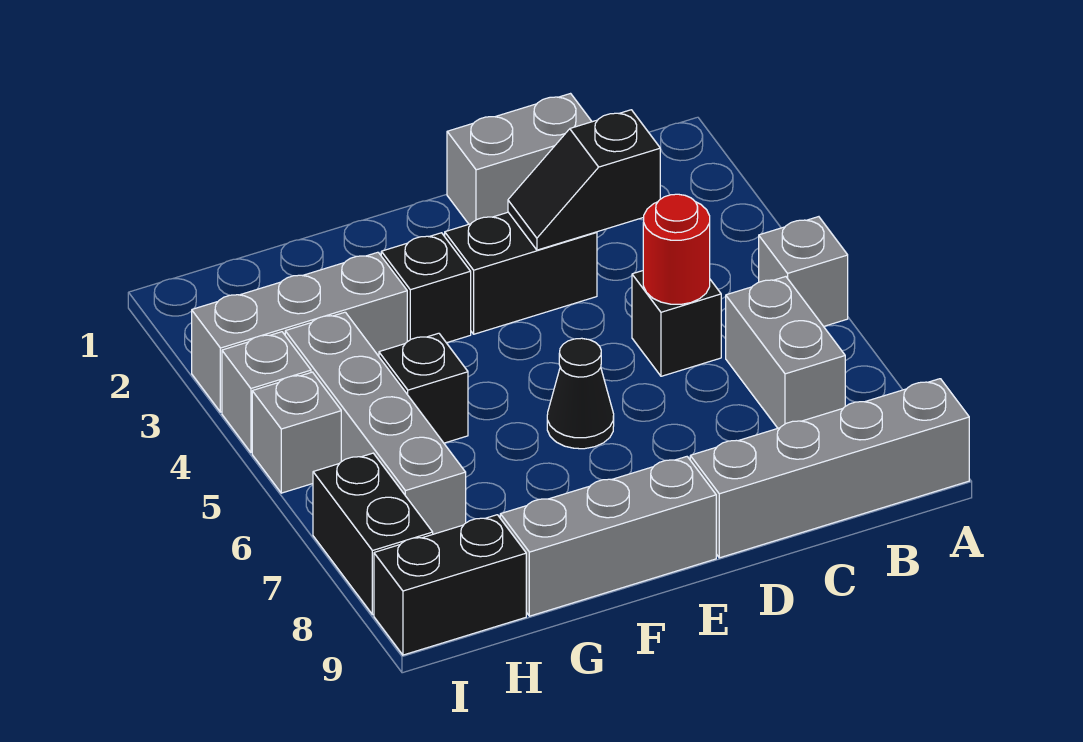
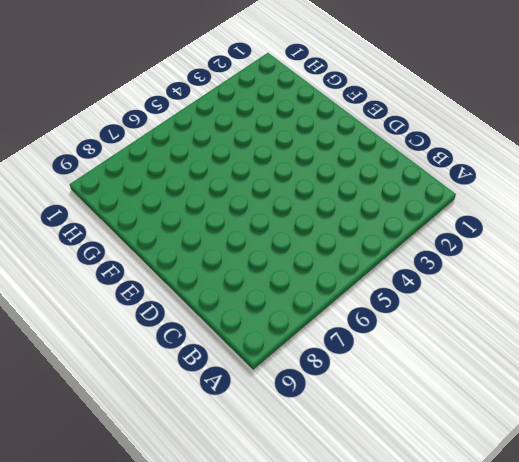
none -> grey brick A5 level 1
none -> grey brick A9:D9 level 1
none -> grey brick B6:B7 level 1

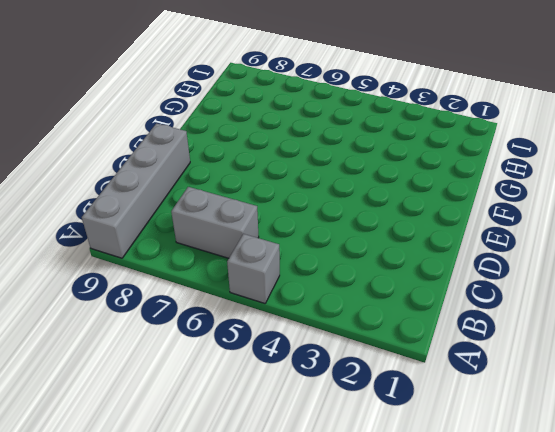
none -> grey brick C1:D1 level 1
none -> black brick C5 level 1
none -> black brick D3:E3 level 1

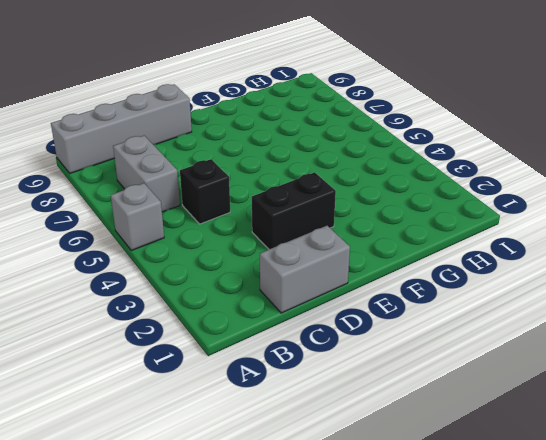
none -> black cone E6 level 1
none -> grey brick E9:G9 level 1
none -> black brick F3 level 1

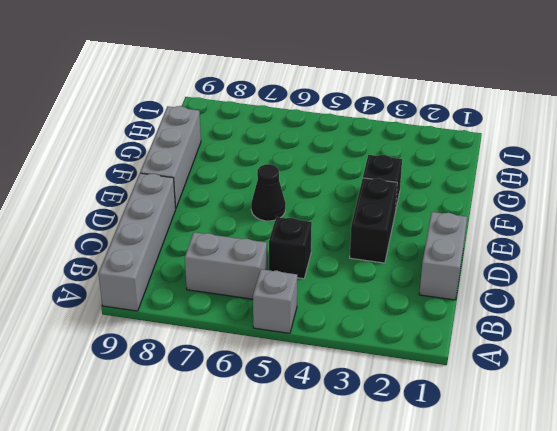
none -> grey brick G3:I3 level 1
none -> black brick G5 level 1
none -> grey brick H4:H7 level 1

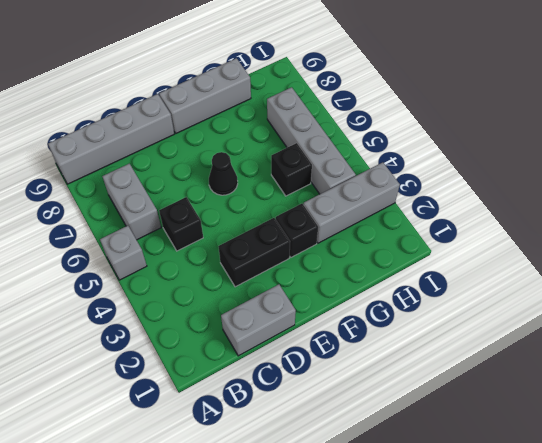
none -> black brick H9:I9 level 1
none -> grey brick I4 level 1
none -> grey brick I5 level 1

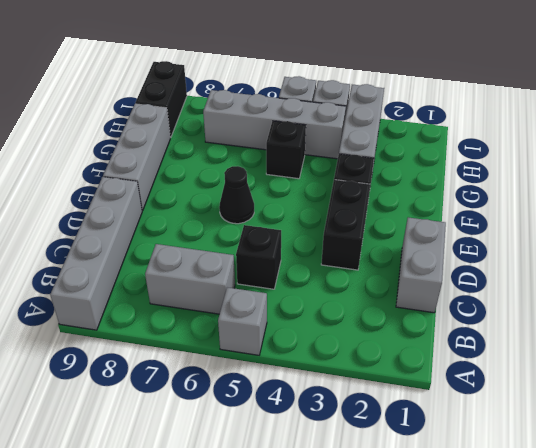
none -> black brick I7:I8 level 1
none -> black slope C3:D3 level 2 top C
none -> red round brick C5 level 2

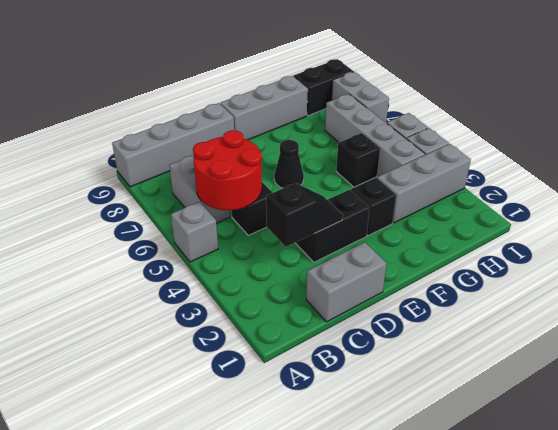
red round brick B5:C6 level 2 -> red round brick C5 level 2
grey brick I7:I8 level 1 -> black brick I7:I8 level 1

